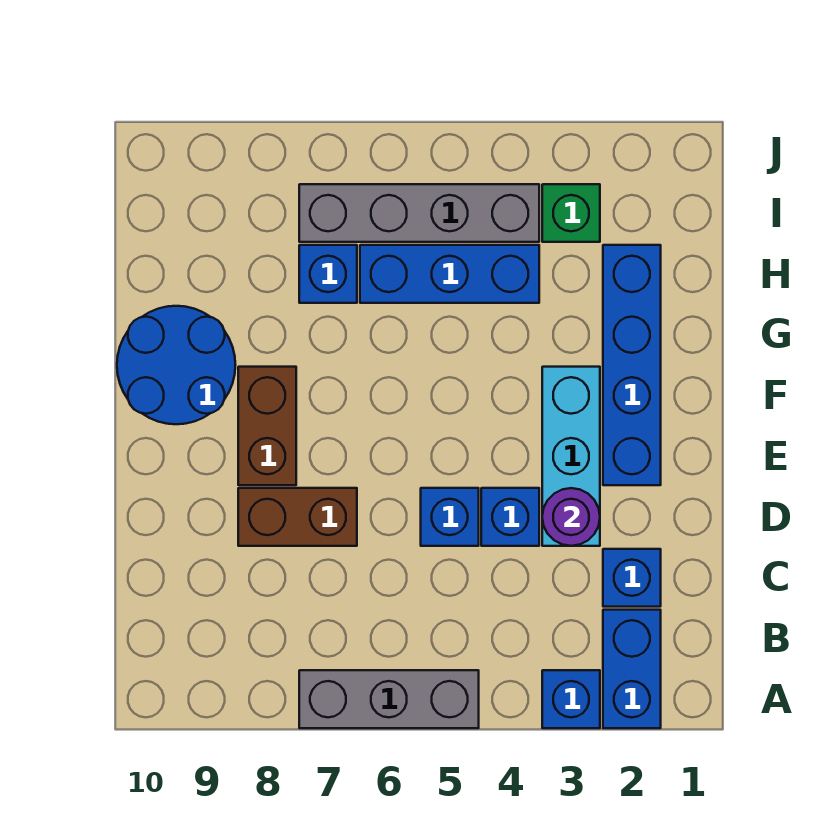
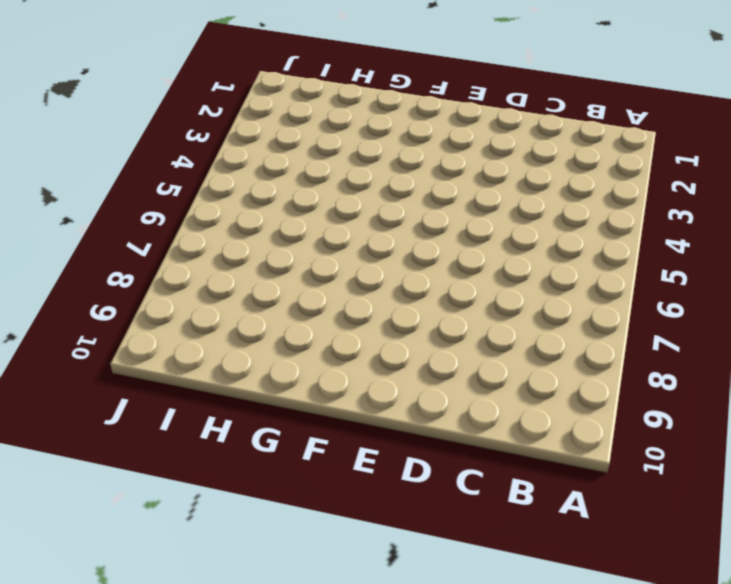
none -> blue brick A2:B2 level 1
none -> blue brick A3 level 1
none -> grey brick A5:A7 level 1

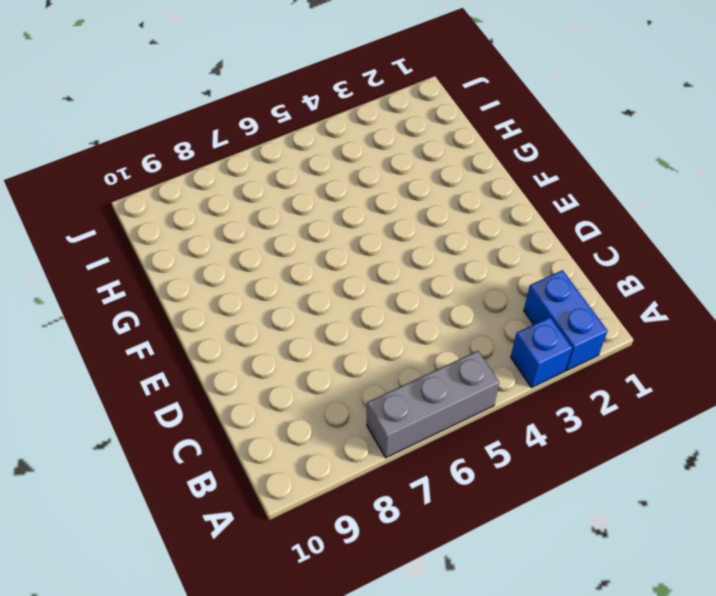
none -> blue brick C2 level 1
none -> cyan brick D3:F3 level 1
none -> blue brick D4 level 1

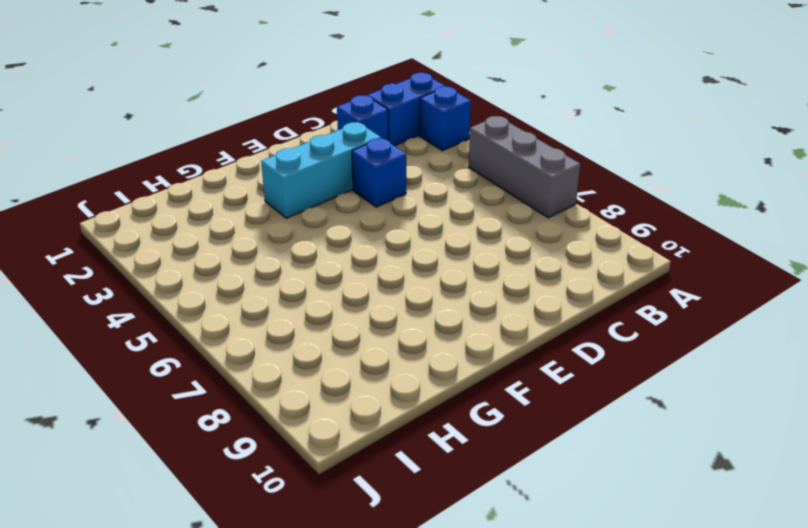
none -> blue brick D5 level 1
none -> brown brick D7:D8 level 1
none -> blue brick E2:H2 level 1

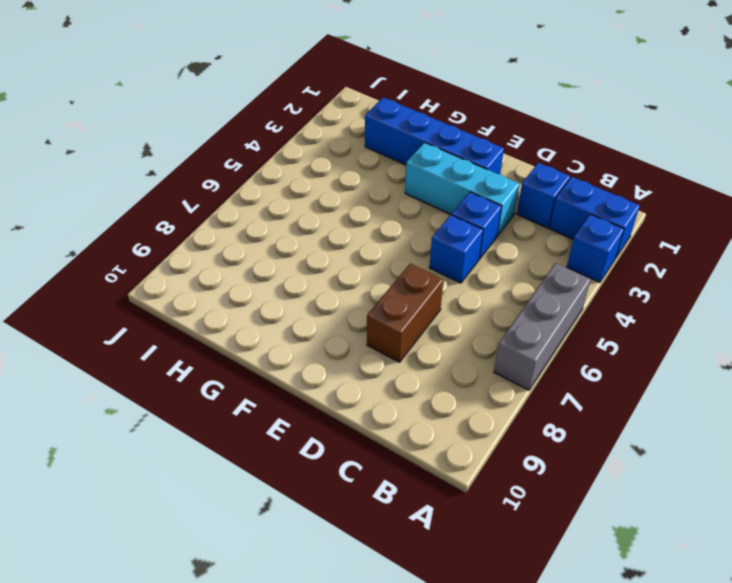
none -> brown brick E8:F8 level 1
none -> blue round brick F9:G10 level 1
none -> blue brick H4:H6 level 1

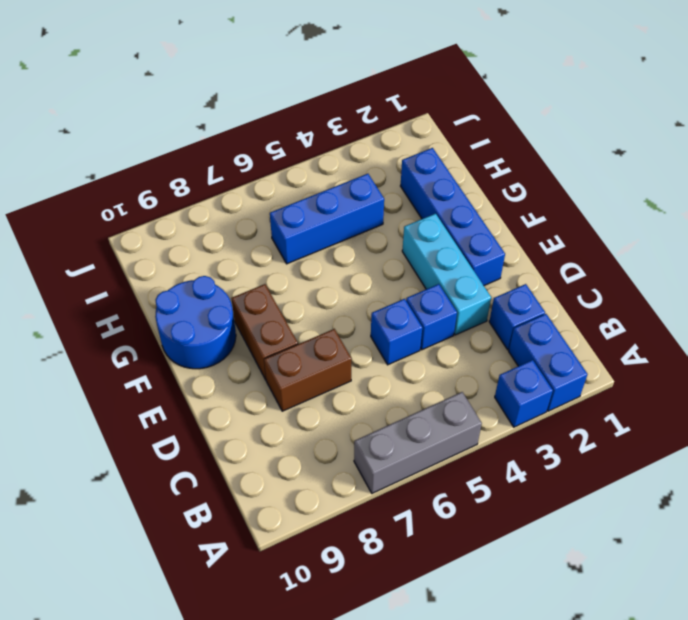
none -> blue brick H7 level 1
none -> green brick I3 level 1
none -> grey brick I4:I7 level 1

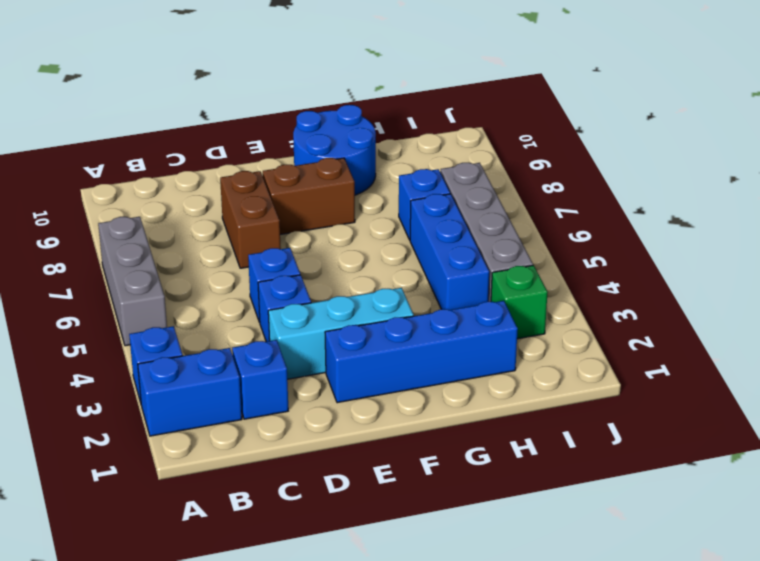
none -> purple round brick D3 level 2

